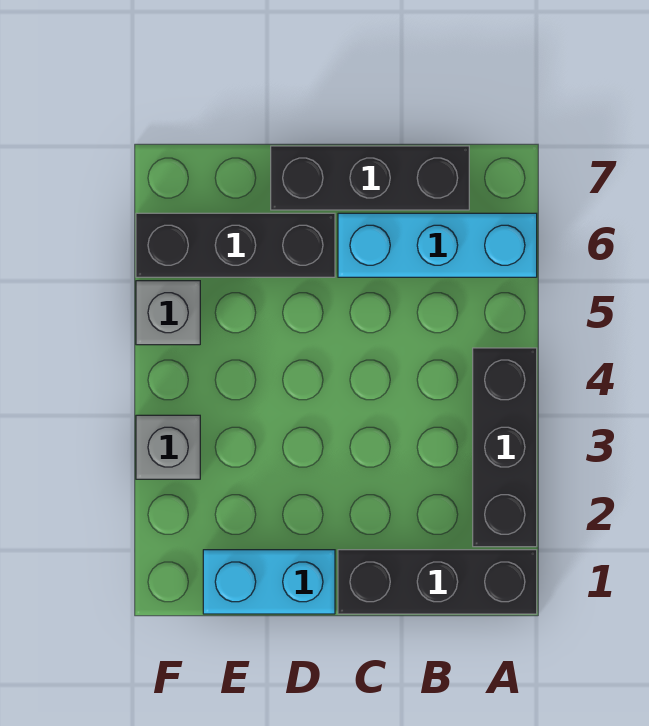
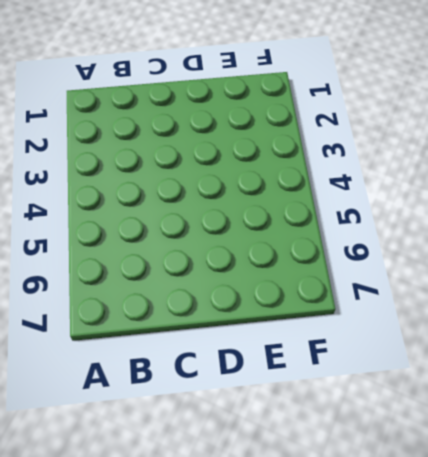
none -> black brick A1:C1 level 1
none -> black brick A2:A4 level 1

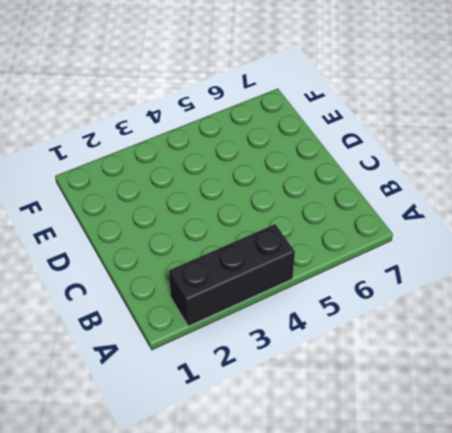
none -> black brick A1:C1 level 1
none -> cyan brick A6:C6 level 1

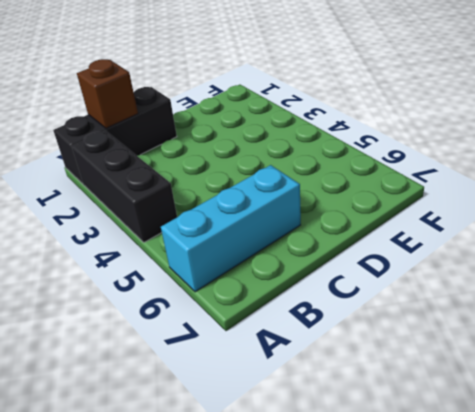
brown brick B1 level 2 -> none
none -> black brick B7:D7 level 1
none -> cyan brick D1:E1 level 1

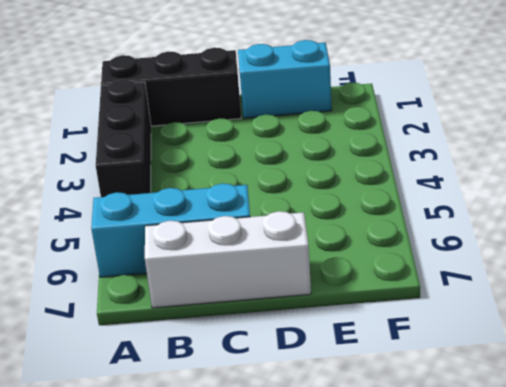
white brick B7:D7 level 1 -> black brick B7:D7 level 1
none -> black brick D6:F6 level 1
none -> grey brick F3 level 1

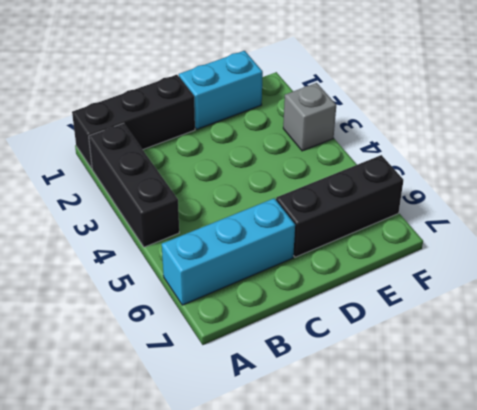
none -> black brick B7:D7 level 1
none -> grey brick F5 level 1

